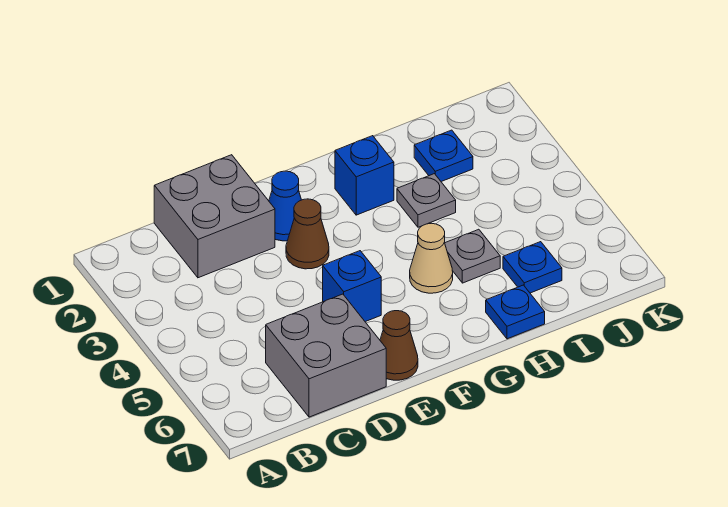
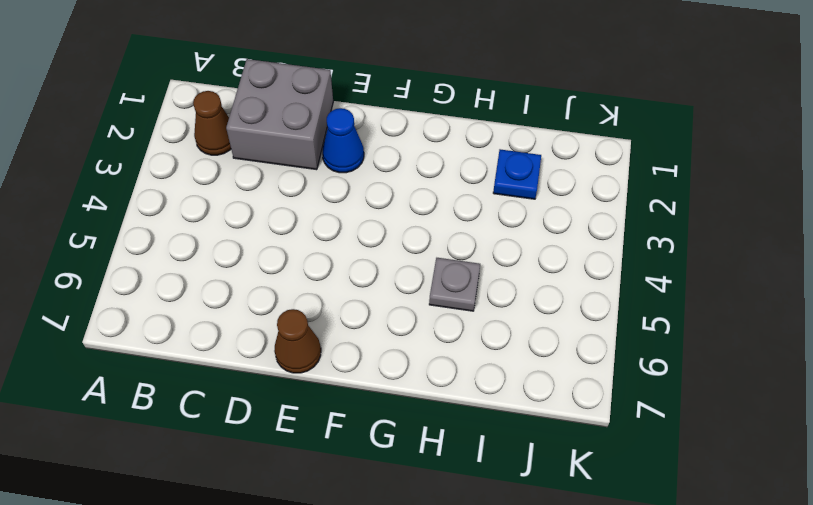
brown cone B2 level 1 -> brown cone E3 level 1
none -> grey brick C6:D7 level 1
none -> blue brick E5 level 1
none -> blue brick G2 level 1

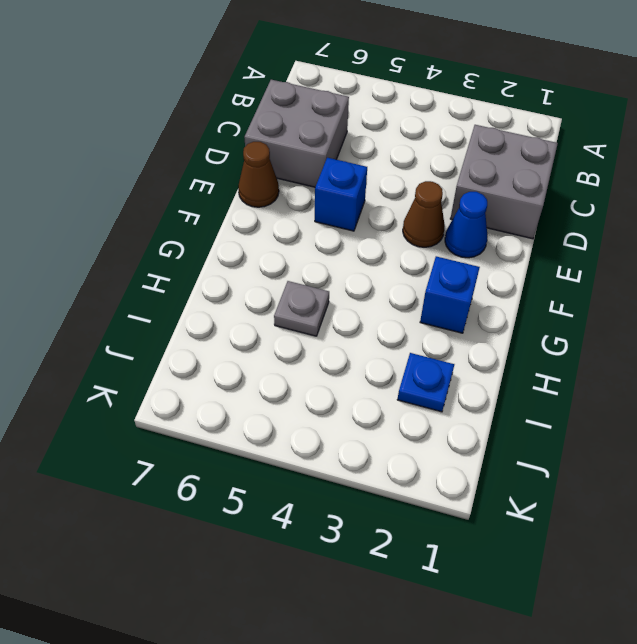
none -> tan cone G5 level 1
none -> grey plate H3 level 1
none -> blue plate H7 level 1

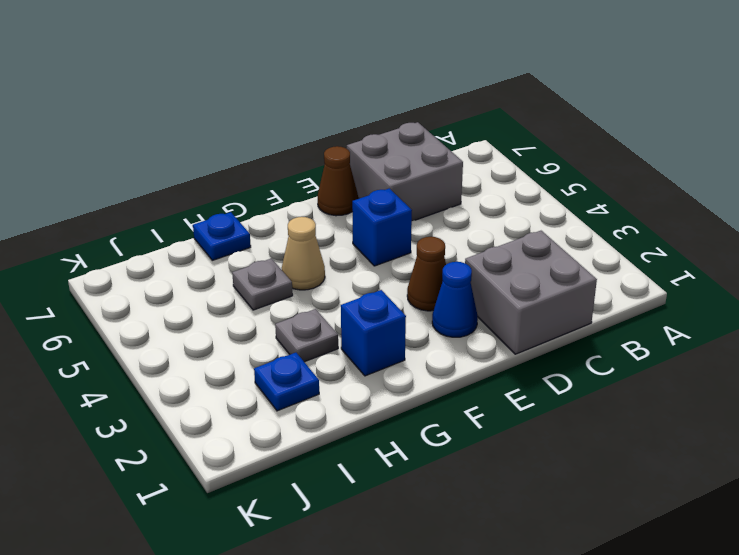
none -> blue plate I6 level 1

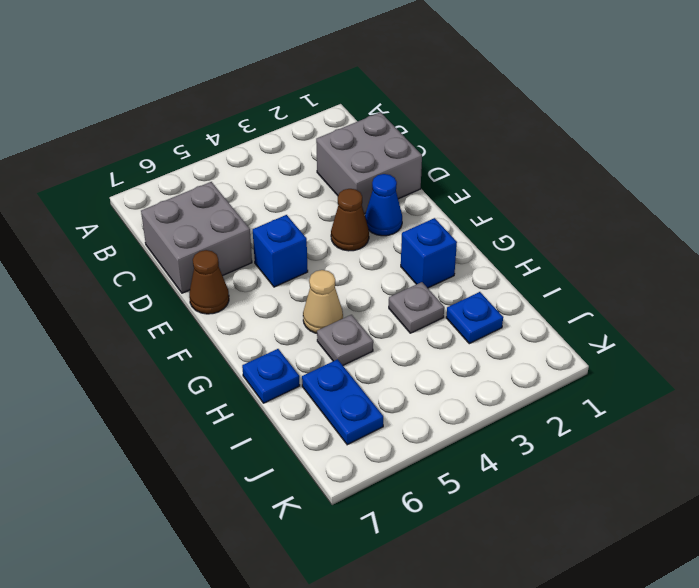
blue plate I6:J6 level 1 -> blue plate I6 level 1

